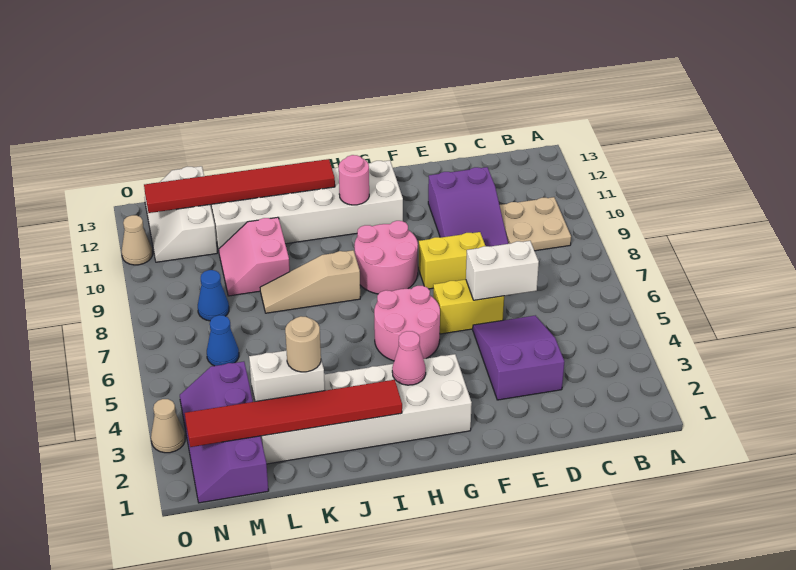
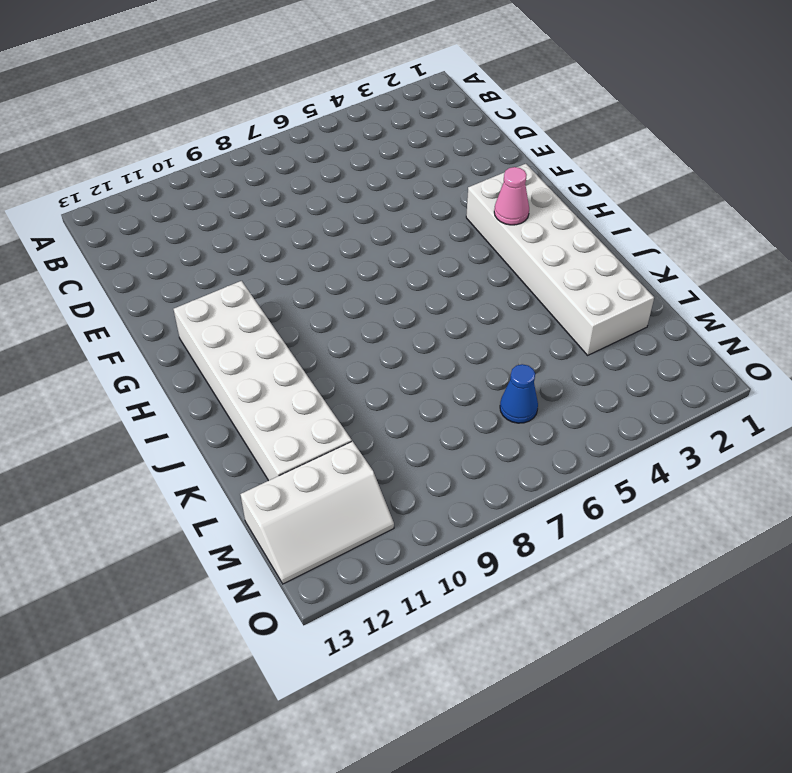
none -> tan plate B9:C10 level 1
none -> purple slope D3:E5 level 1 top 3
none -> purple slope D9:E11 level 1 top 11

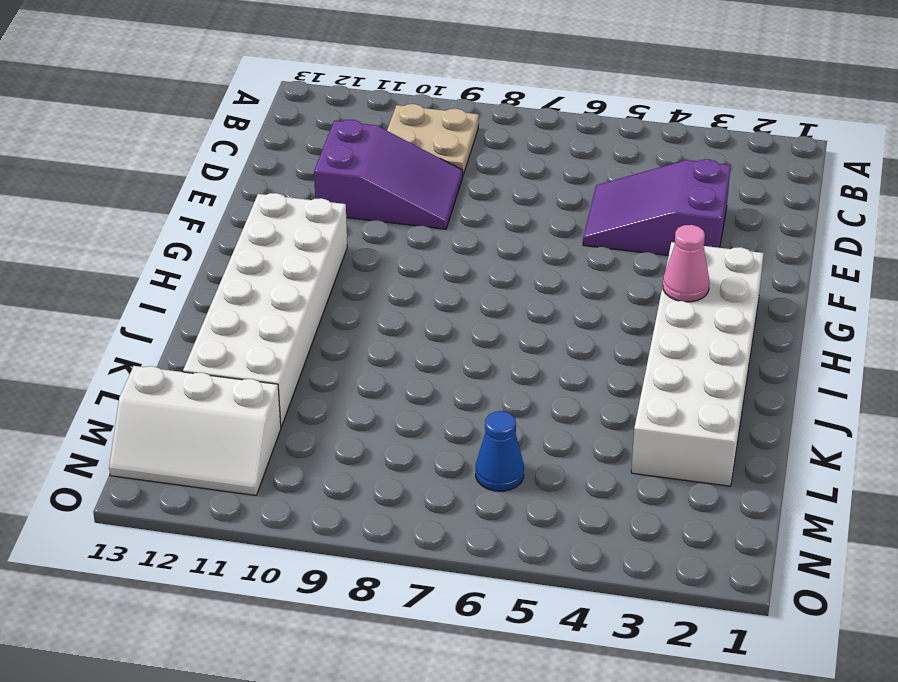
none -> yellow brick E6:F6 level 1
none -> yellow brick E8:F8 level 1
none -> pink round brick G5:H6 level 1

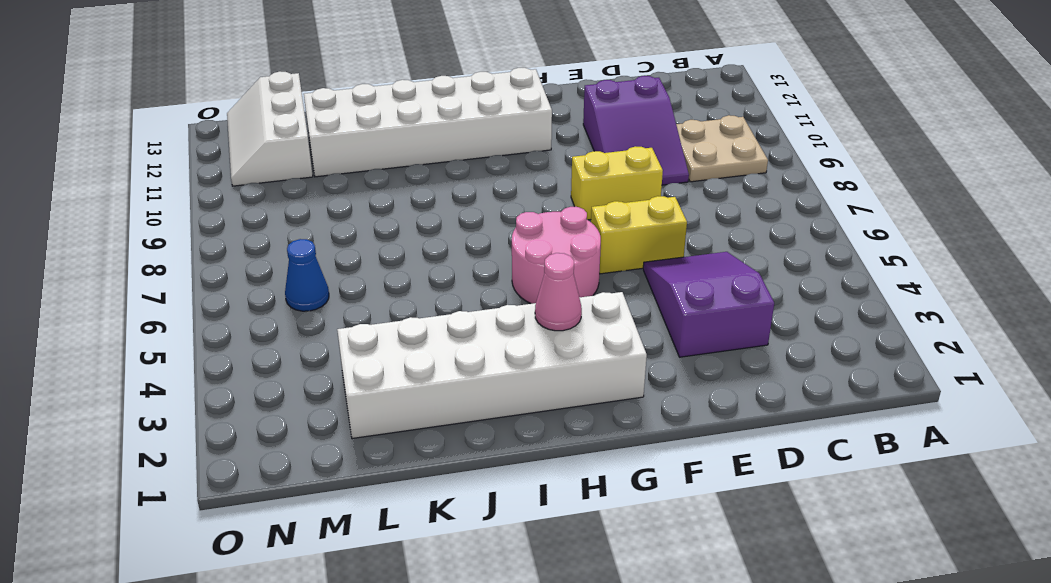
none -> pink round brick G8:H9 level 1
none -> tan slope I8:K8 level 1 top I
none -> pink slope K9:L10 level 1 top K

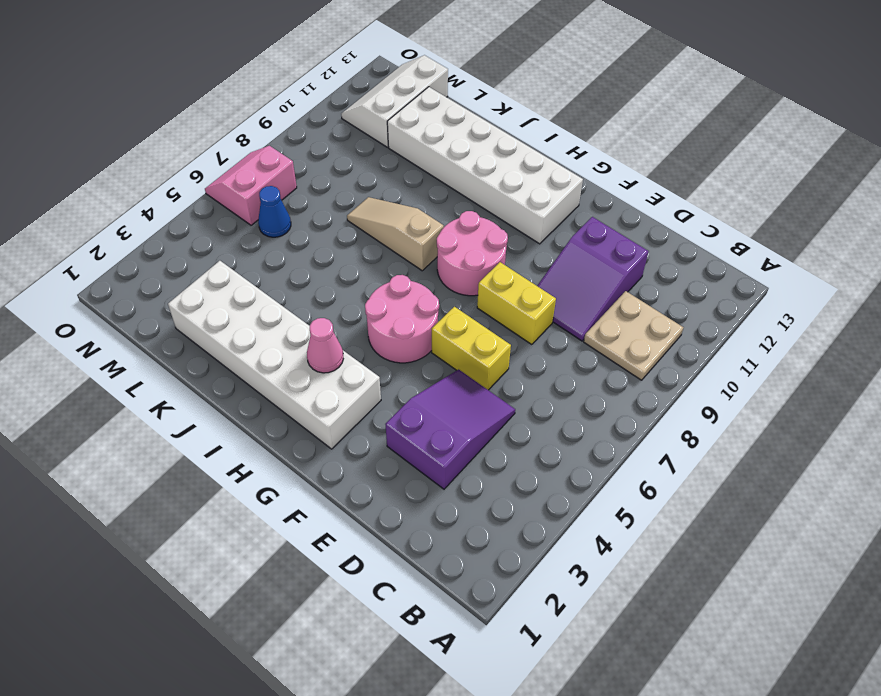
pink slope N6:O7 level 1 top N -> pink slope K9:L10 level 1 top K
none -> purple slope M1:N4 level 1 top M
none -> blue cone M8 level 1
none -> tan cone O3 level 1

